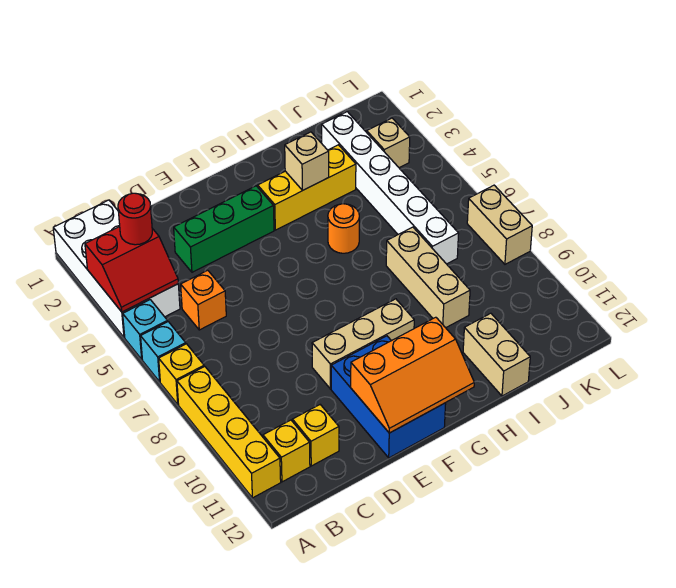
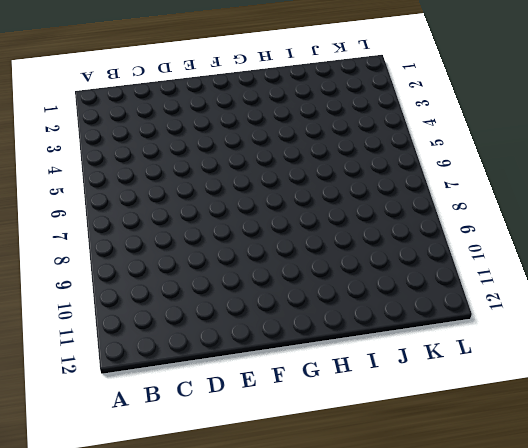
none -> white brick A1:B4 level 1
none -> cyan brick A5 level 1
none -> cyan brick A6 level 1

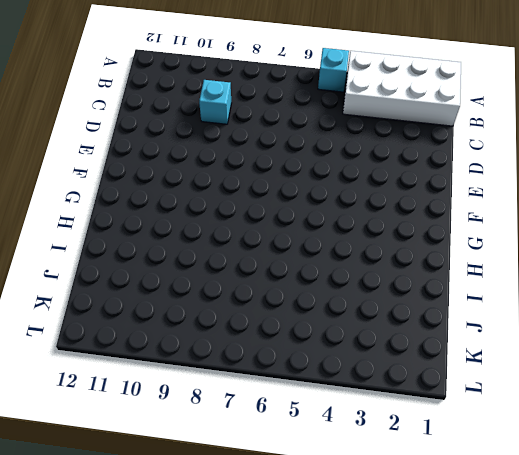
cyan brick C9 level 1 -> cyan brick A6 level 1
none -> yellow brick A7 level 1
none -> yellow brick A8:A11 level 1
none -> yellow brick B11 level 1

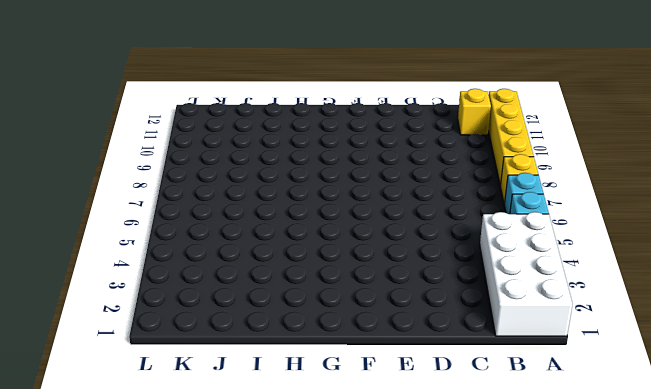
none -> orange brick C5 level 1
none -> yellow brick C11 level 1
none -> green brick D3:F3 level 1

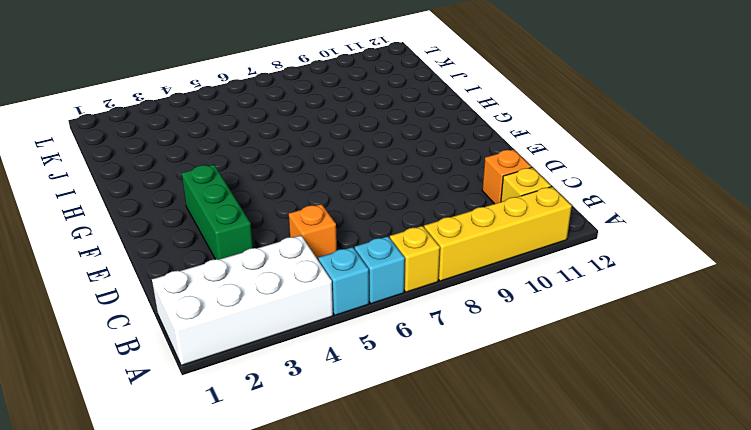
orange brick C11 level 1 -> yellow brick C11 level 1
none -> tan brick E9:G9 level 1
none -> blue brick E10:F12 level 1
none -> yellow brick G3:I3 level 1

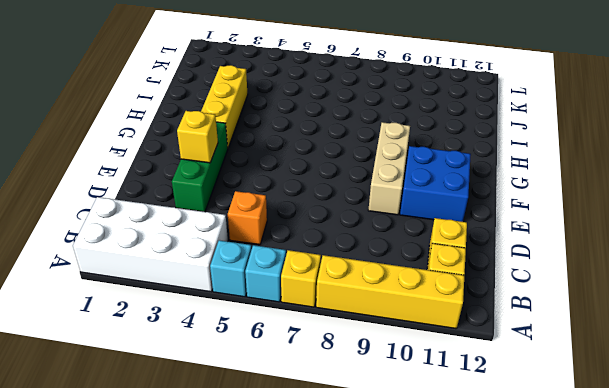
yellow brick E3 level 2 -> none
blue brick E10:F11 level 1 -> blue brick E10:F12 level 1
none -> orange round brick H5 level 1
none -> tan brick I7:I9 level 1
none -> tan brick I11:I12 level 1

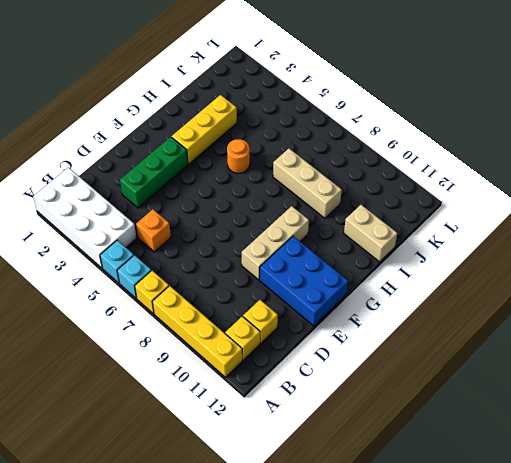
none -> white brick J2:J7 level 1
none -> tan brick K3 level 1
none -> tan brick L7:L8 level 1

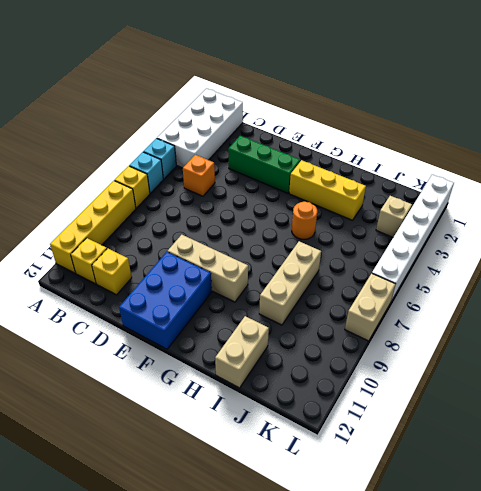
white brick L1:L6 level 1 -> white brick J2:J7 level 1
none -> red slope A3:B4 level 2 top 3
none -> orange slope E11:G12 level 2 top 11
none -> tan brick H3 level 2

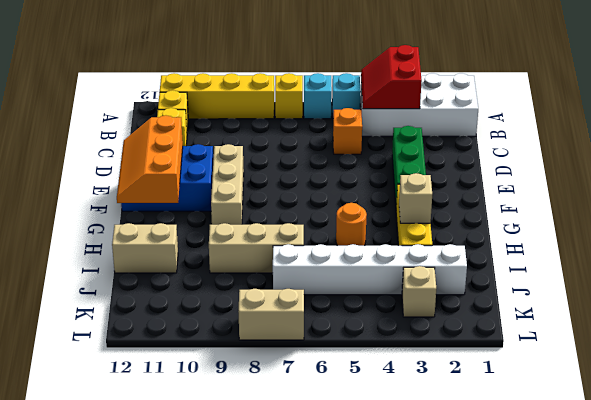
none -> red round brick B3 level 3

